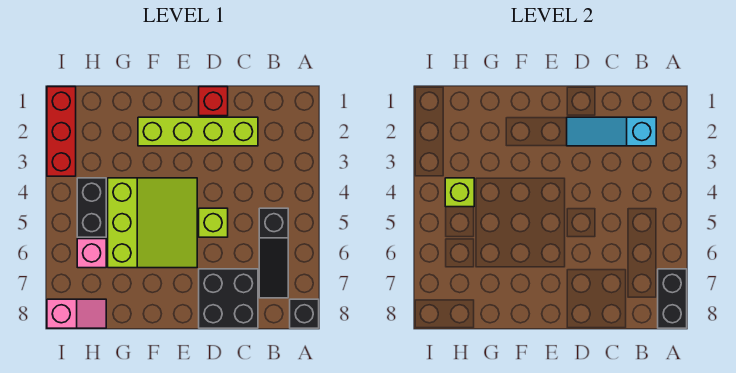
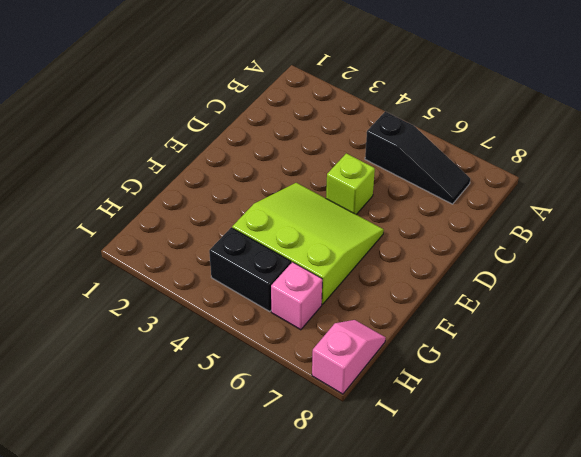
none -> black brick A8 level 1
none -> lime brick C2:F2 level 1
none -> black brick C7:D8 level 1

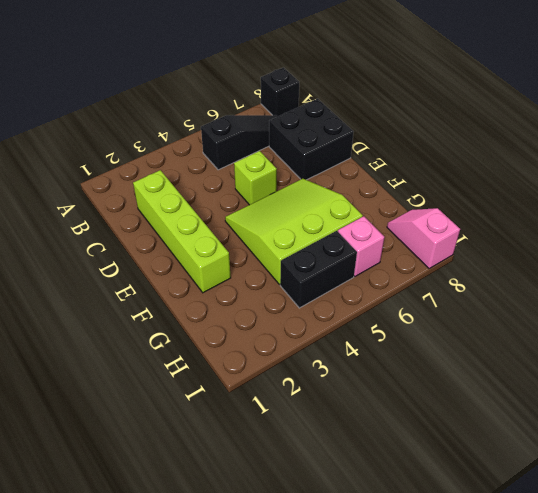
none -> red brick D1 level 1
none -> red brick I1:I3 level 1
none -> black brick A7:A8 level 2

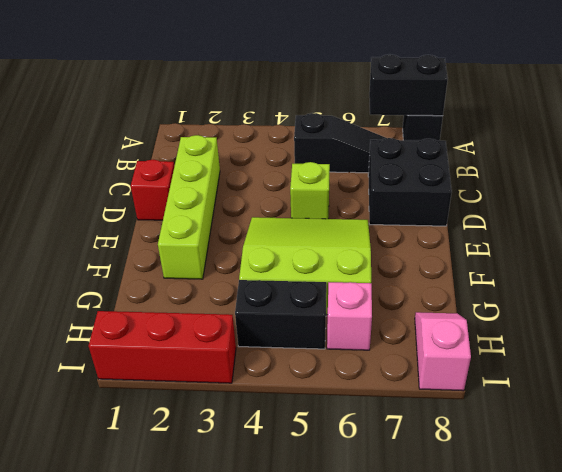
none -> cyan slope B2:D2 level 2 top B
none -> lime brick H4 level 2

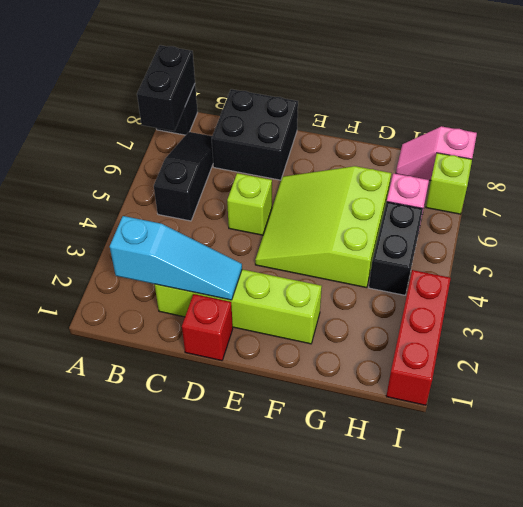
lime brick I7 level 1 -> lime brick H4 level 2

